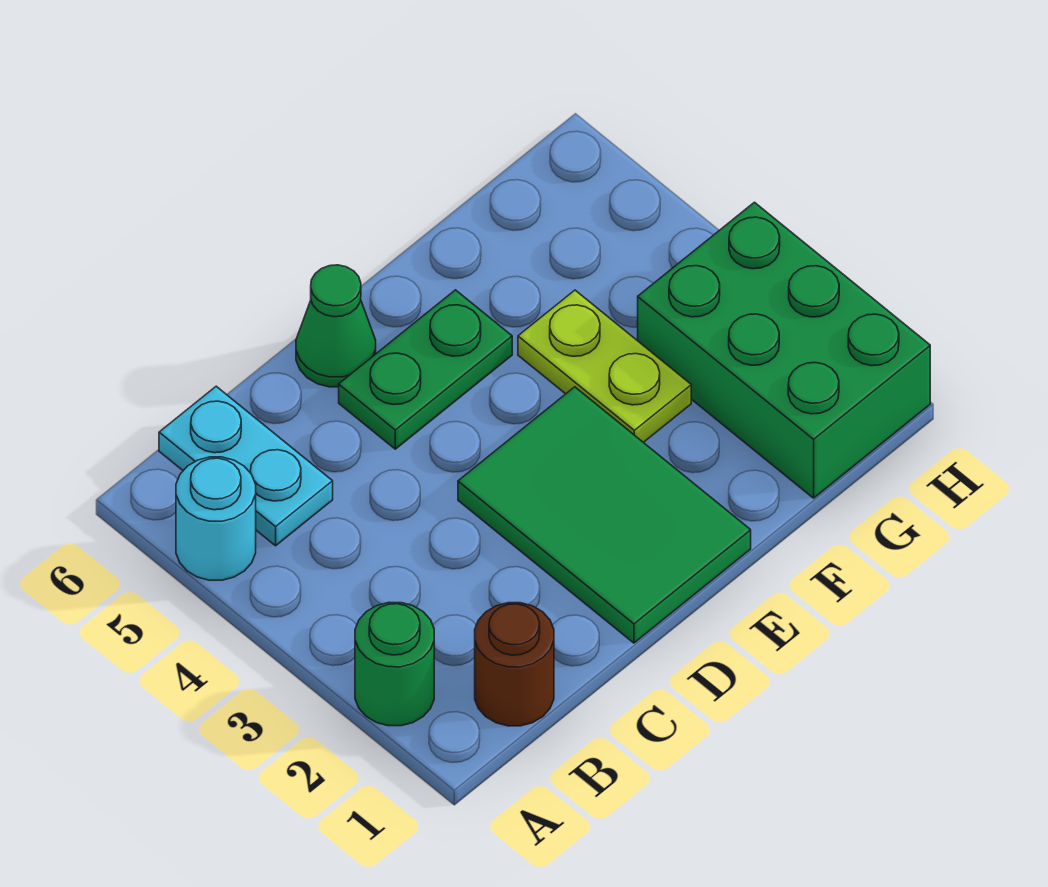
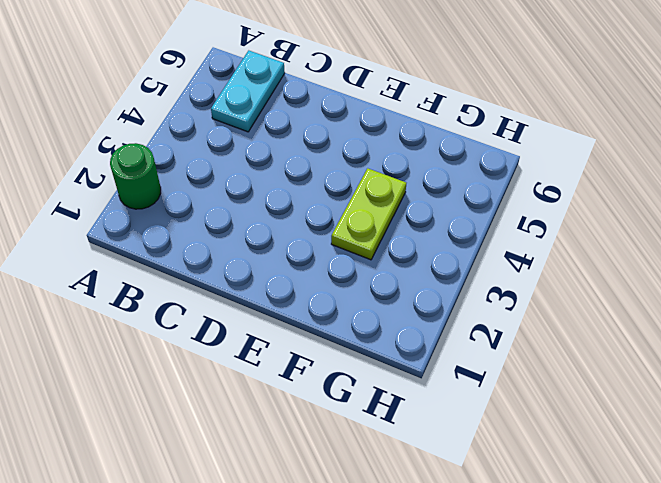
none -> cyan round brick A5 level 1
none -> brown round brick B1 level 1

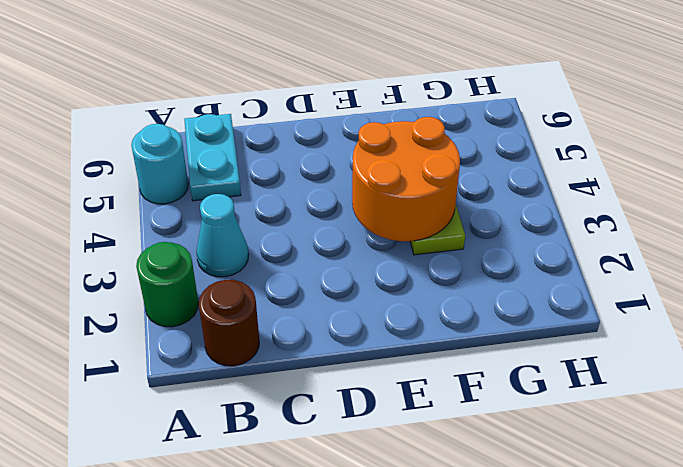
cyan cone B3 level 1 -> none
orange round brick E3:F4 level 2 -> none
none -> green tile D1:E3 level 1
none -> green plate D5:E5 level 1

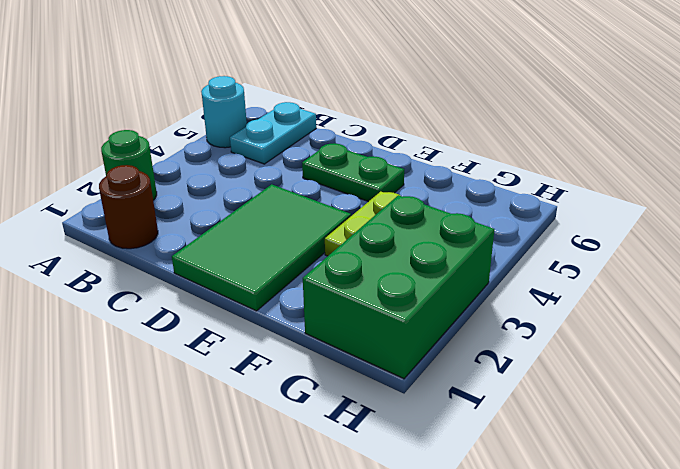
none -> green cone D6 level 1

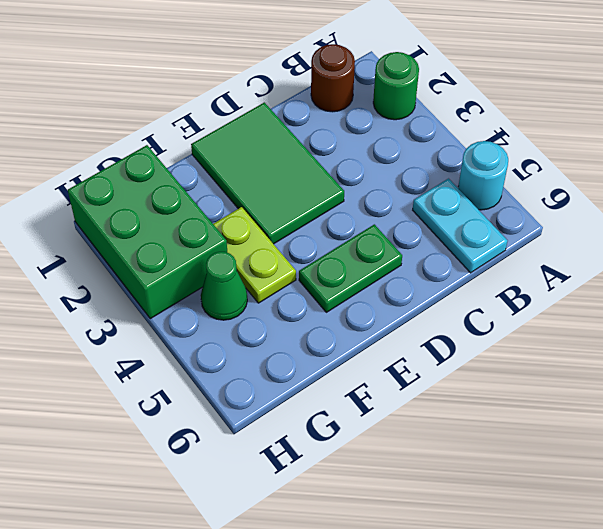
green cone G4 level 1 -> green cone D6 level 1

